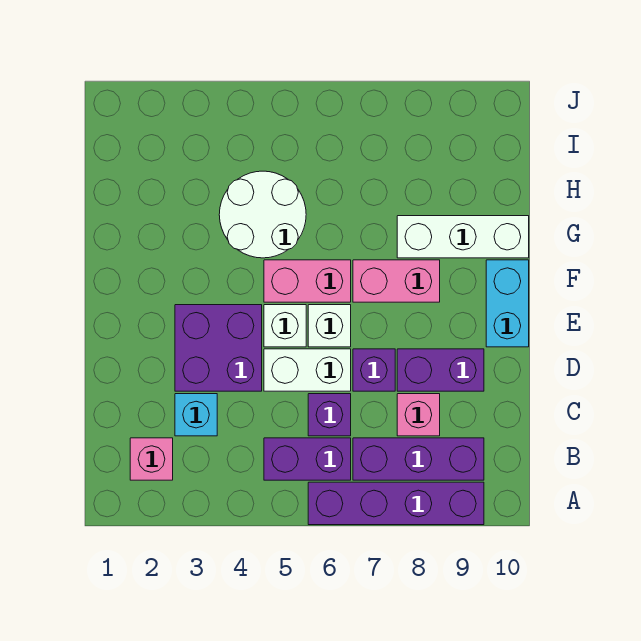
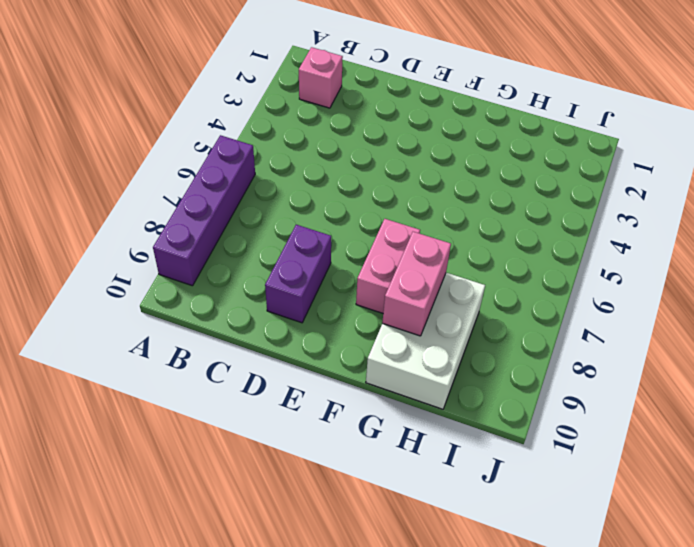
white brick G8:H10 level 1 -> white brick G8:G10 level 1
pink brick G8:G9 level 2 -> pink brick F5:F6 level 1
none -> purple brick B5:B6 level 1
none -> purple brick B7:B9 level 1
none -> cyan brick C3 level 1

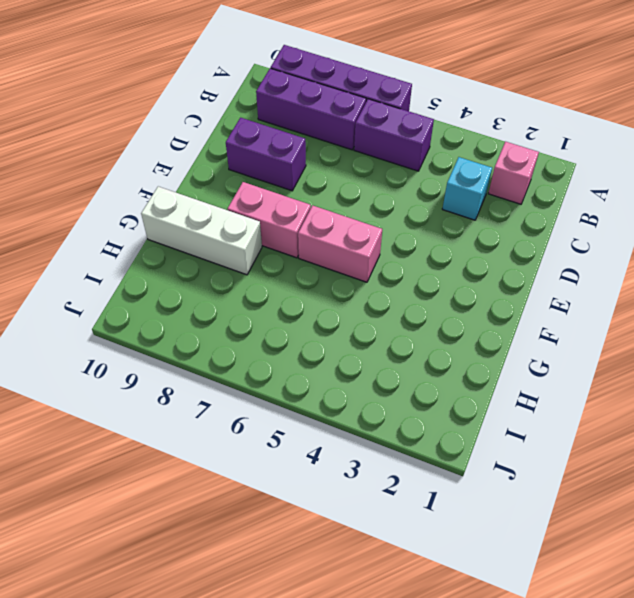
none -> purple brick C6 level 1
none -> pink brick C8 level 1
none -> purple brick D3:E4 level 1

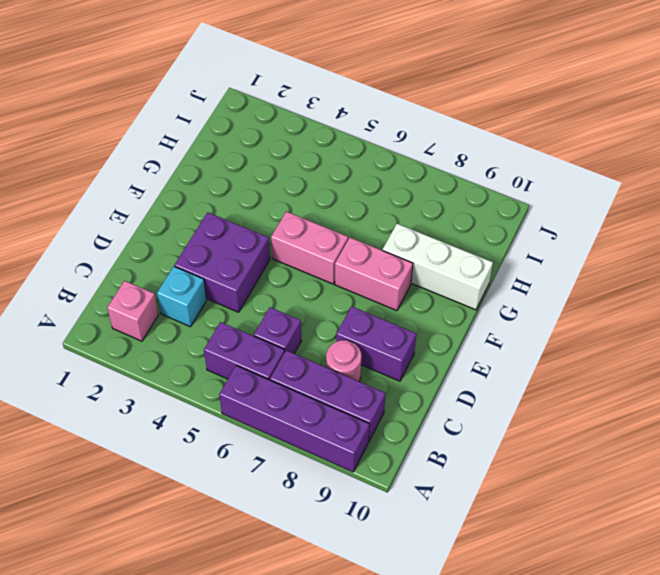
pink round brick C8 level 1 -> pink brick C8 level 1
none -> white brick D5:D6 level 1
none -> purple brick D7 level 1
none -> white brick E5 level 1

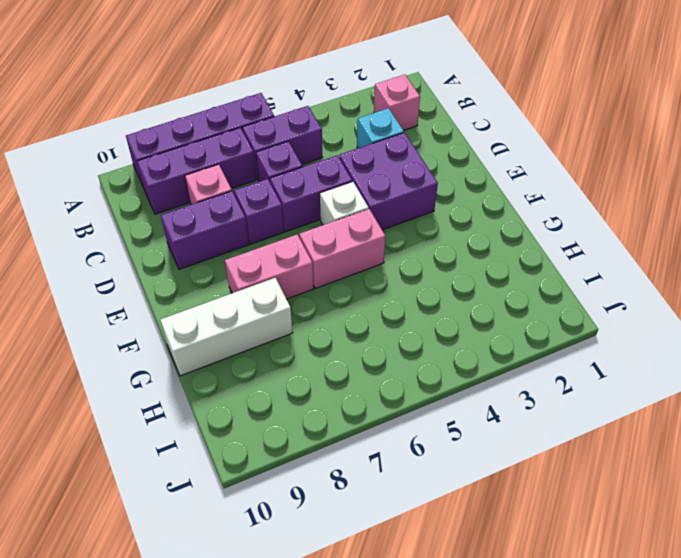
purple brick D5:D6 level 1 -> white brick D5:D6 level 1
none -> white brick E6 level 1
none -> cyan brick E10:F10 level 1
none -> white round brick G4:H5 level 1

